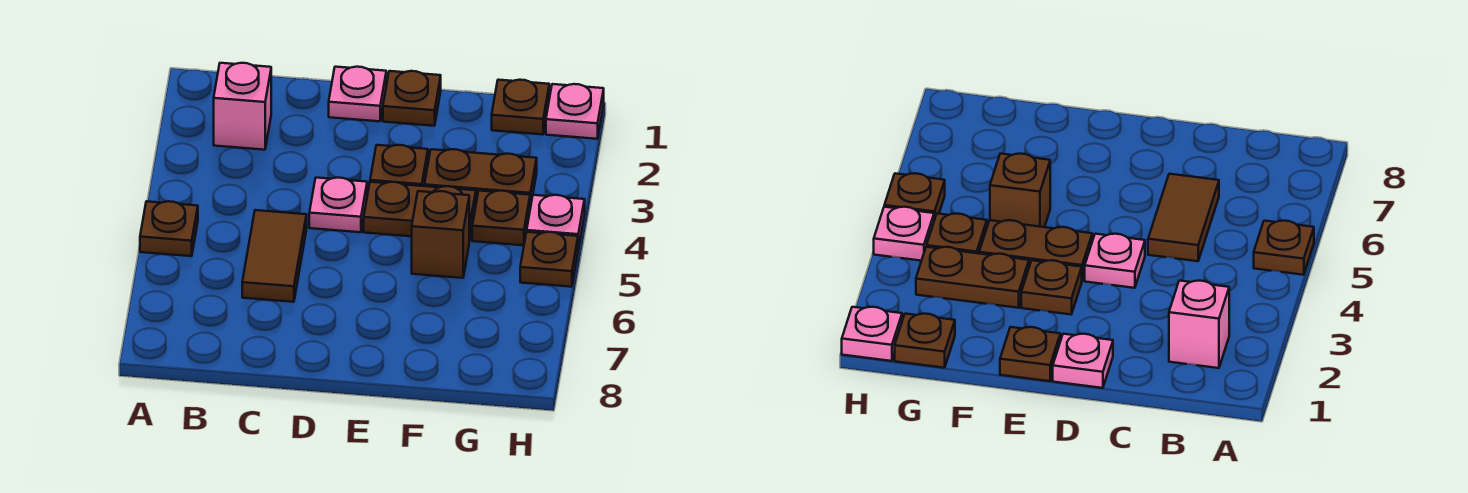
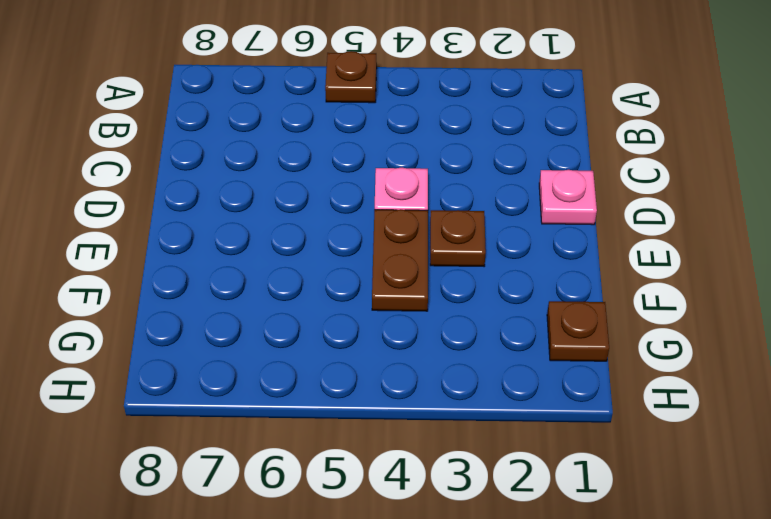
none -> pink brick B2 level 1
none -> brown tile C5:C6 level 1
none -> brown plate E1 level 1

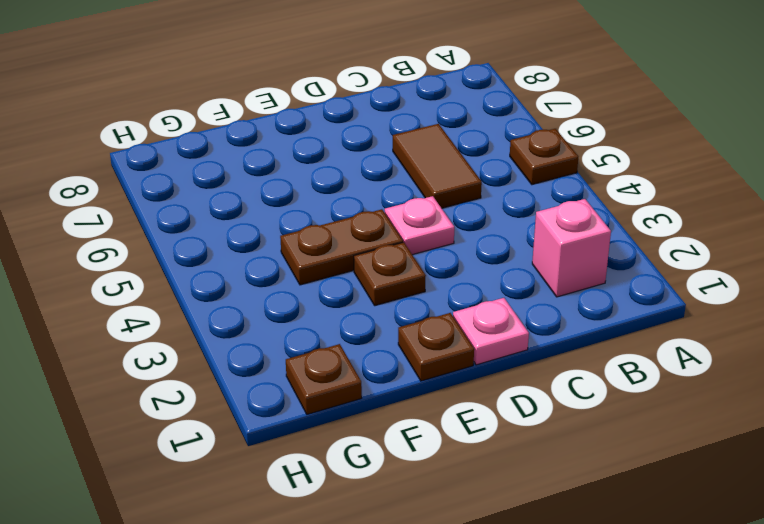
none -> brown plate F3:G3 level 1
none -> brown brick F5 level 1
none -> brown plate G4 level 1

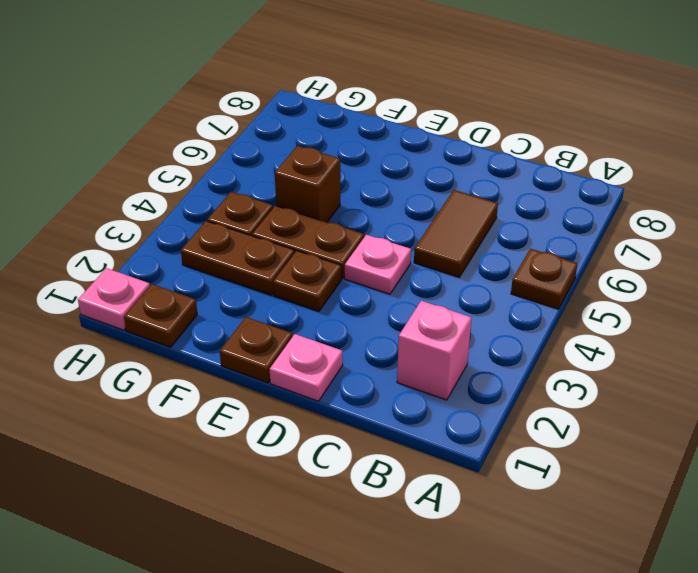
none -> pink plate H4 level 1
none -> brown plate H5 level 1

